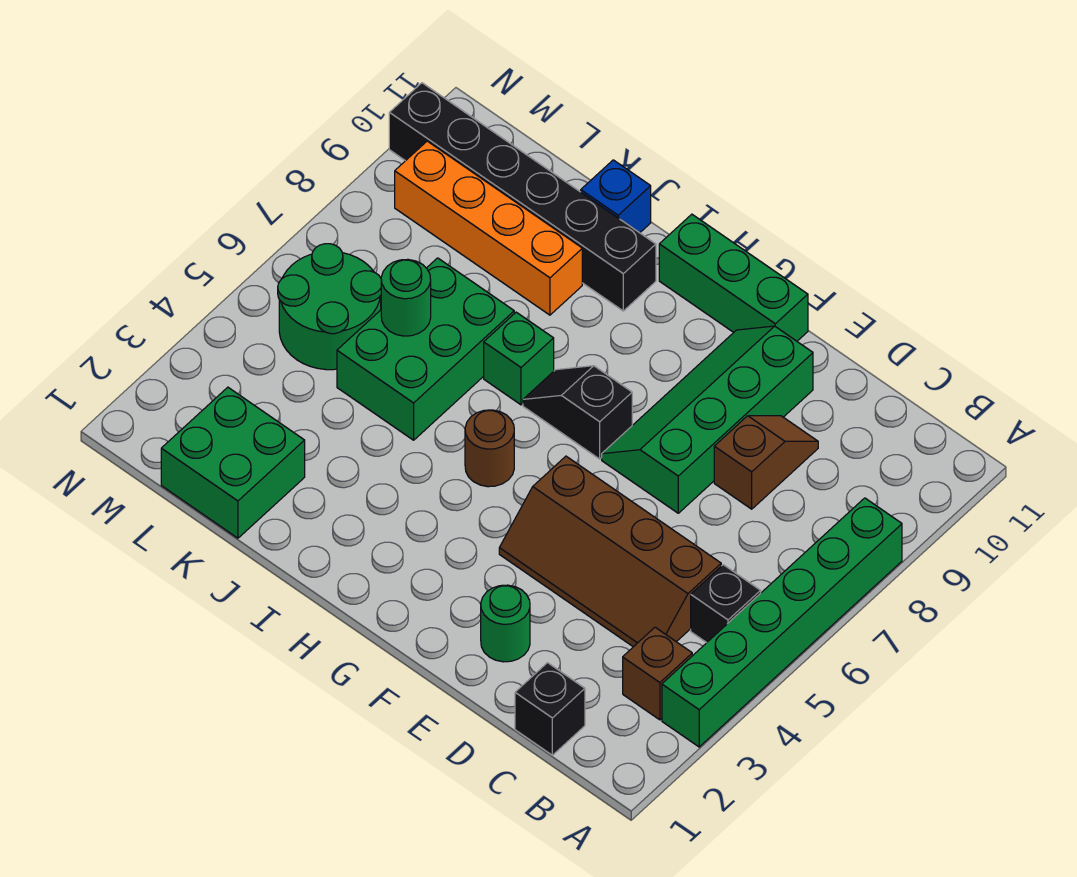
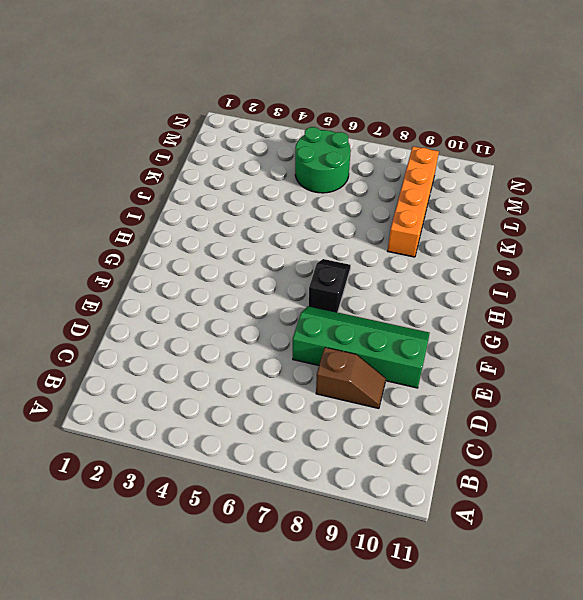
none -> green brick A3:A8 level 1
none -> brown brick B3 level 1
none -> black brick B5 level 1

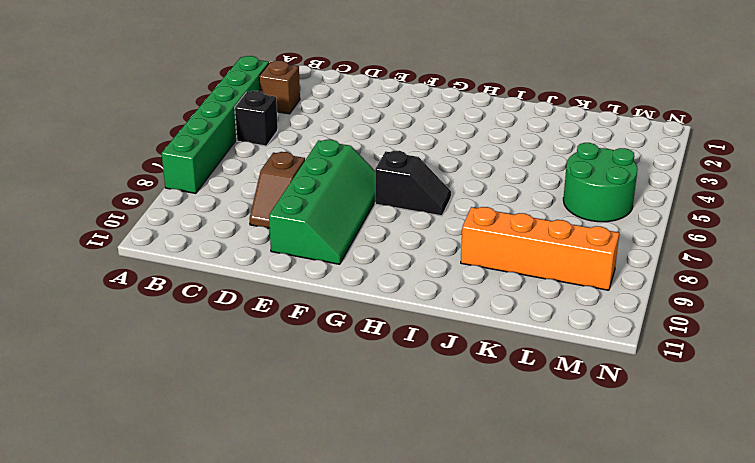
none -> black brick C1 level 1
none -> brown slope C4:F5 level 1 top 5
none -> green round brick E2 level 1

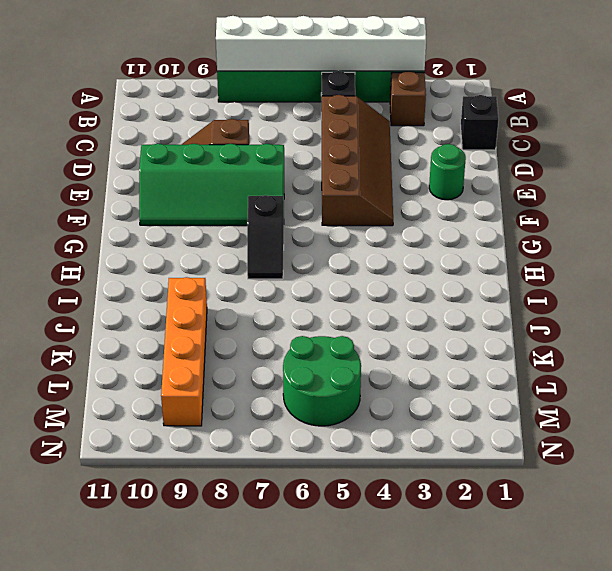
white brick A3:A8 level 2 -> none
none -> green brick F11:H11 level 1
none -> brown round brick H5 level 1
none -> green brick I7 level 1

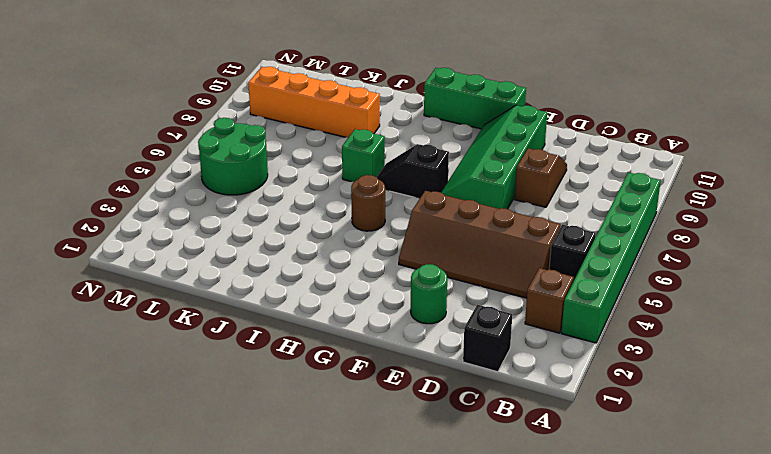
none -> black brick I10:N10 level 1
none -> green brick J5:K7 level 1
none -> blue brick J11 level 1

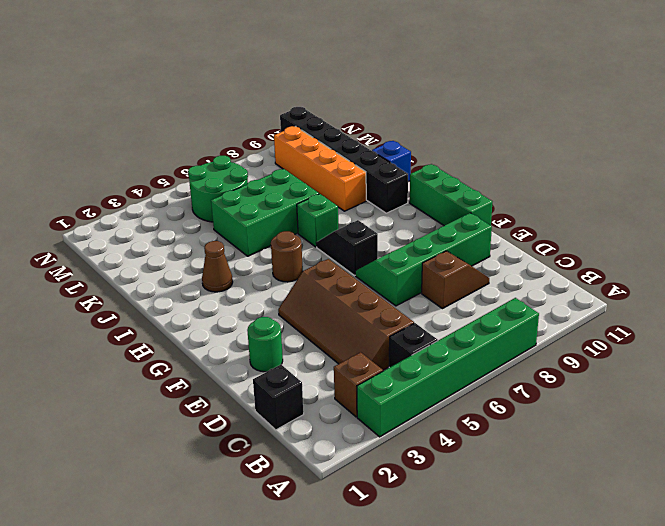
brown cone I3 level 1 -> none
none -> green brick K1:L2 level 1
none -> green round brick K6 level 2

